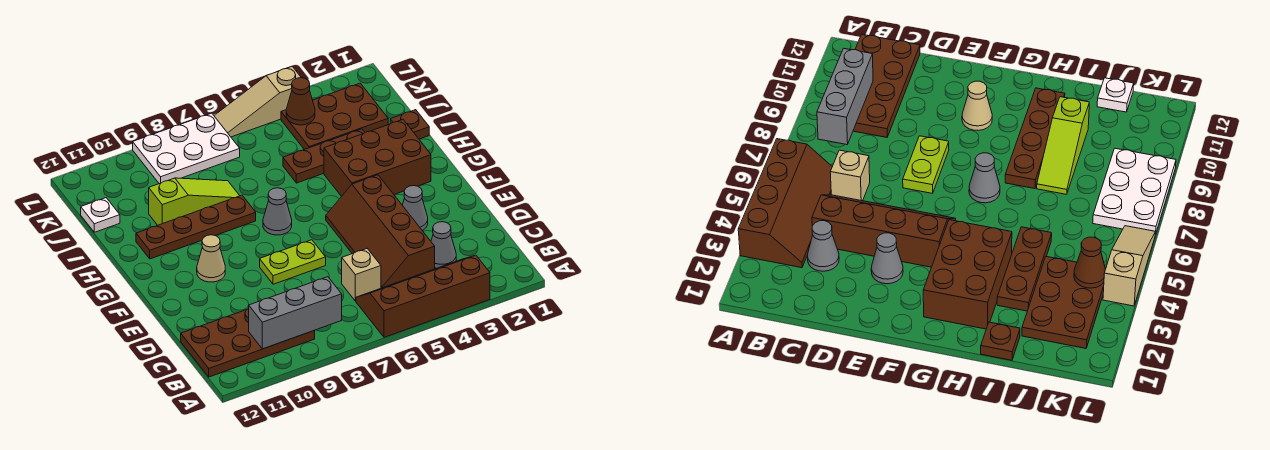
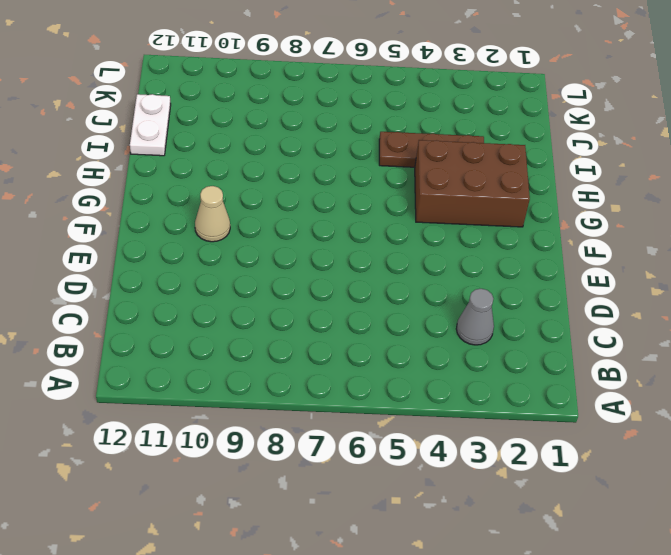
white plate I12:J12 level 1 -> white plate J12 level 1
none -> brown slope A3:B6 level 1 top A
none -> brown plate B9:C12 level 1
none -> brown slope C4:F5 level 1 top 4

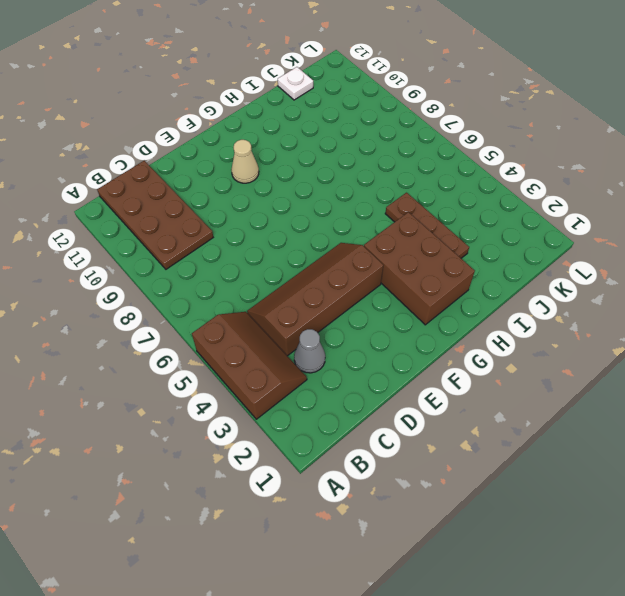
brown slope A3:B5 level 1 top A -> brown slope A3:B6 level 1 top A
none -> tan brick C6 level 1
none -> grey cone E3 level 1
none -> lime plate E7:E8 level 1

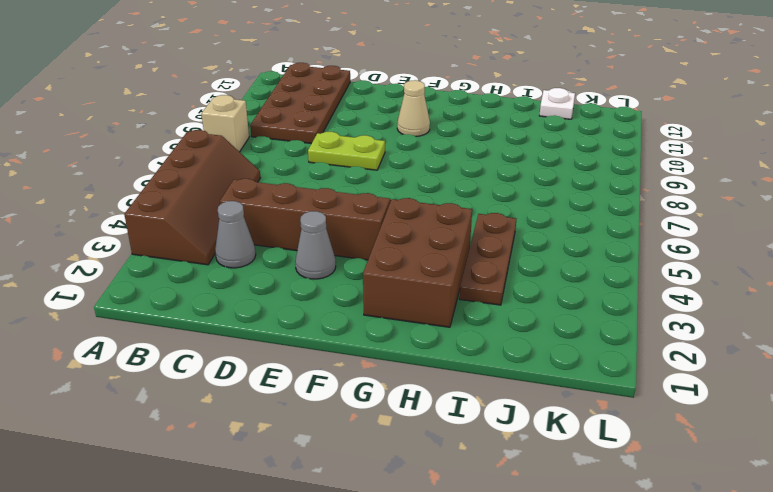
tan brick A8 level 1 -> tan brick C6 level 1
lime plate D8:E8 level 1 -> lime plate E7:E8 level 1
none -> grey cone G7 level 1
none -> brown plate H8:H11 level 1
none -> brown plate I1 level 1

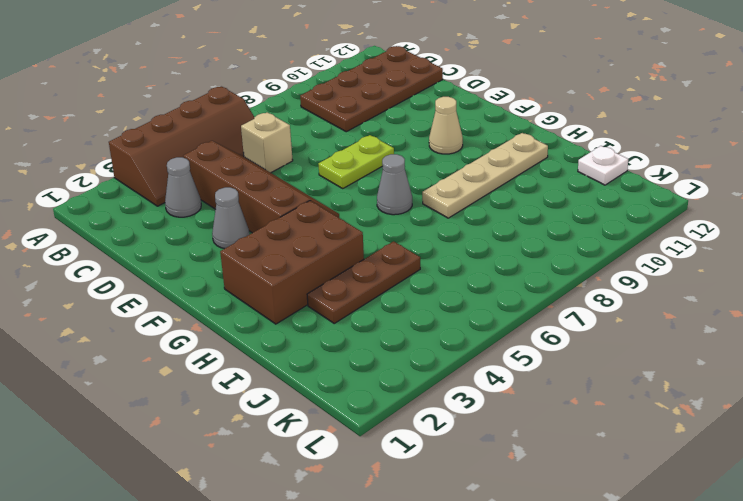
tan plate H8:H11 level 1 -> brown plate H8:H11 level 1
none -> brown plate I1 level 1
none -> lime slope I8:I10 level 1 top 10
none -> brown plate J2:K4 level 1

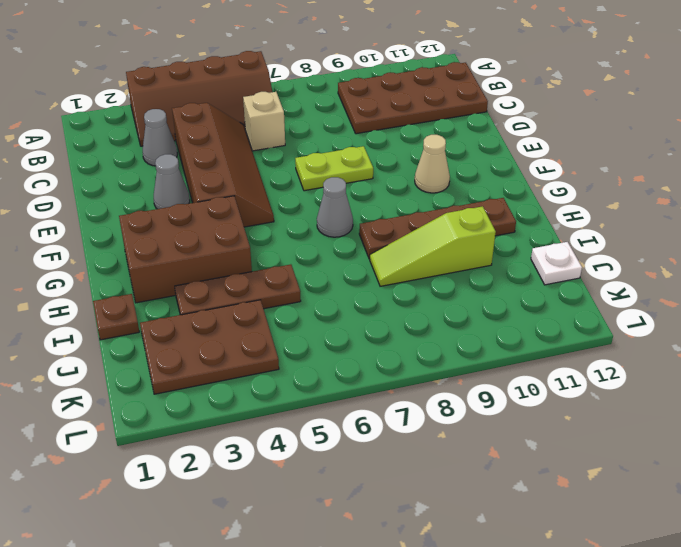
none -> white plate K7:L9 level 1
none -> tan slope L4:L6 level 1 top 4
none -> grey brick B8:B10 level 2

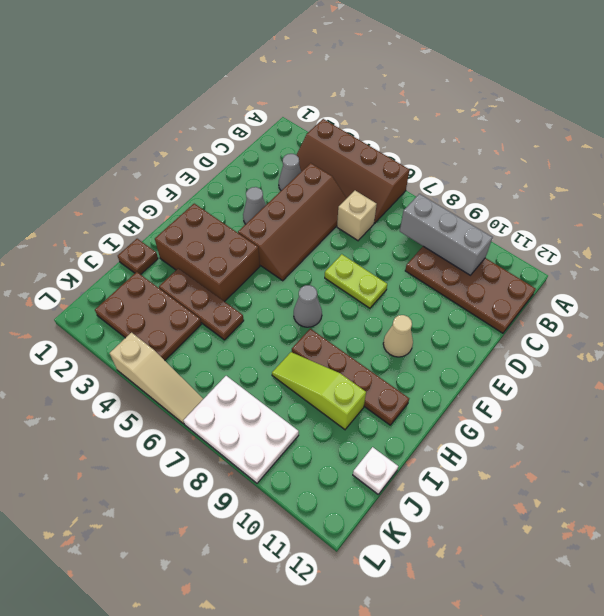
none -> brown cone K4 level 2

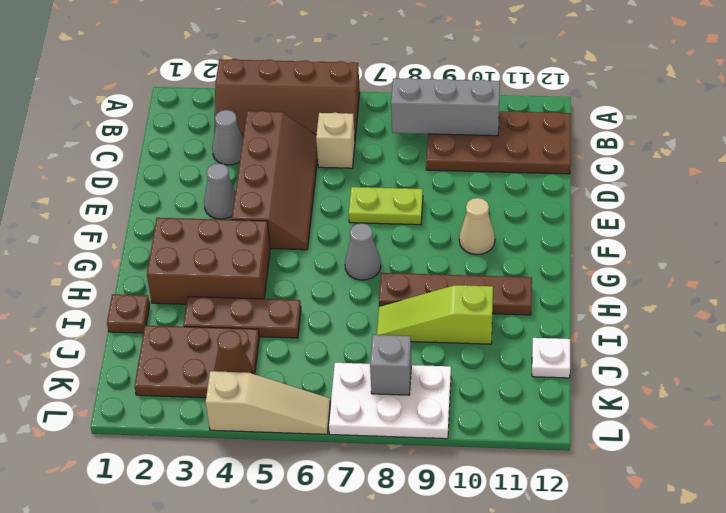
grey brick K8 level 2 -> none

